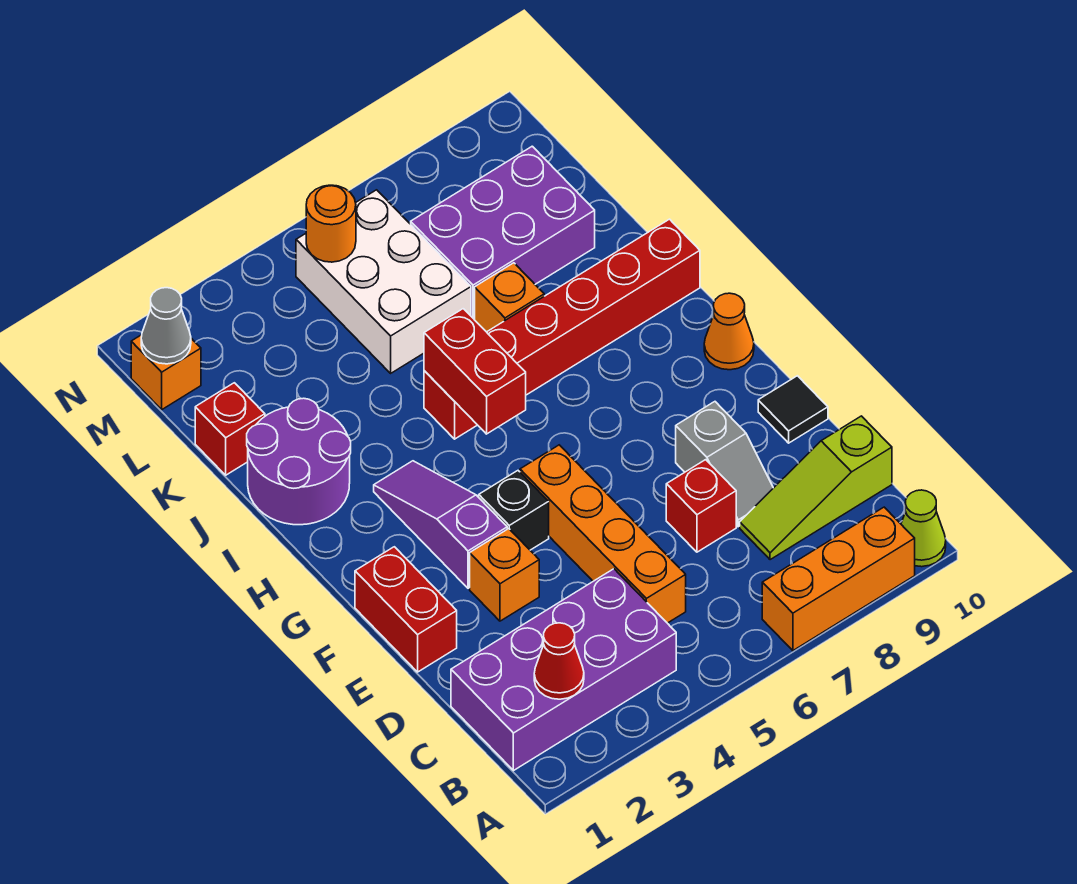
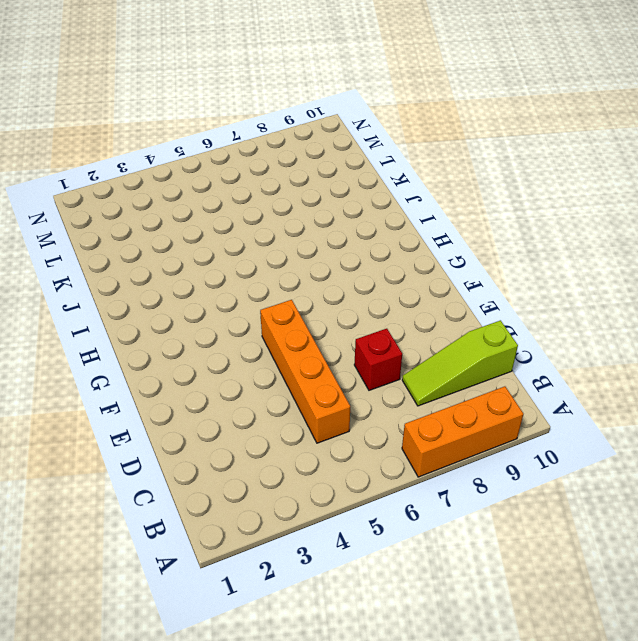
none -> lime cone A10 level 1
none -> purple brick B1:C4 level 1
none -> grey slope D8:E8 level 1 top E

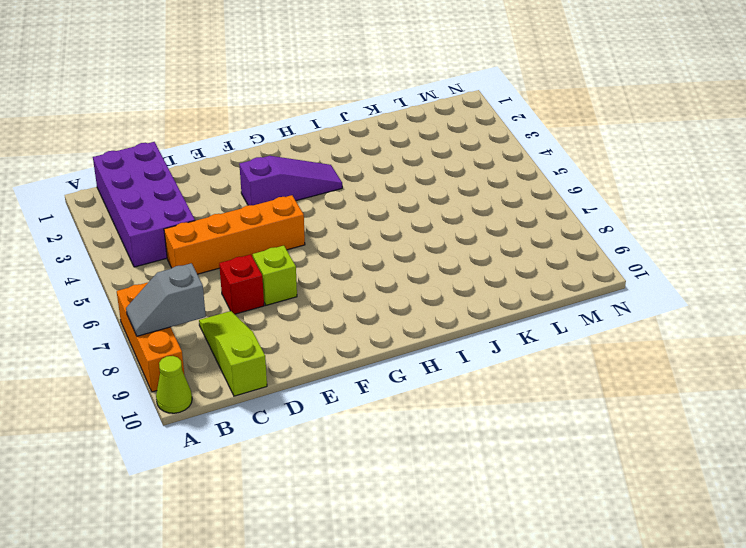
grey slope A8:B8 level 2 top B -> grey slope D8:E8 level 1 top E
lime brick E7 level 1 -> none
none -> red brick E1:F1 level 1
none -> orange brick E3 level 1
none -> black tile E10 level 1

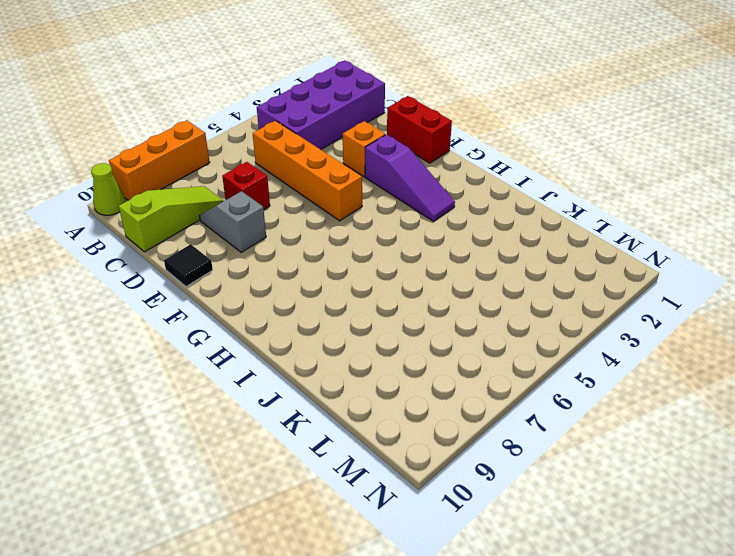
none -> black brick F4 level 1
none -> orange cone G10 level 1
none -> purple round brick I1:J2 level 1

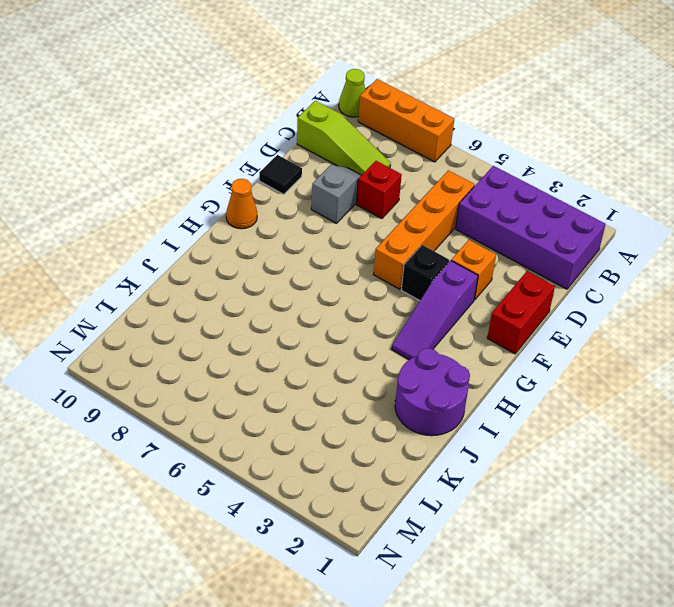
none -> red brick I5:I10 level 1
none -> orange brick J7 level 1
none -> red brick K1 level 1

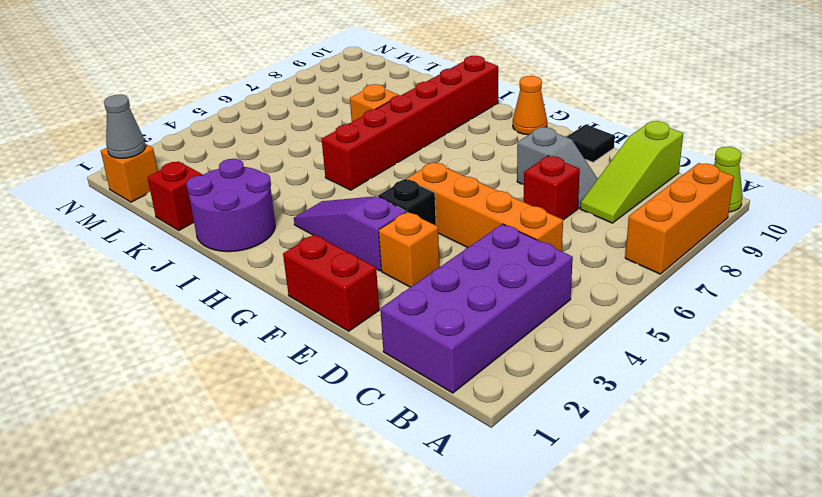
none -> white brick K5:M6 level 1
none -> purple brick K7:L9 level 1
none -> red cone B2 level 2

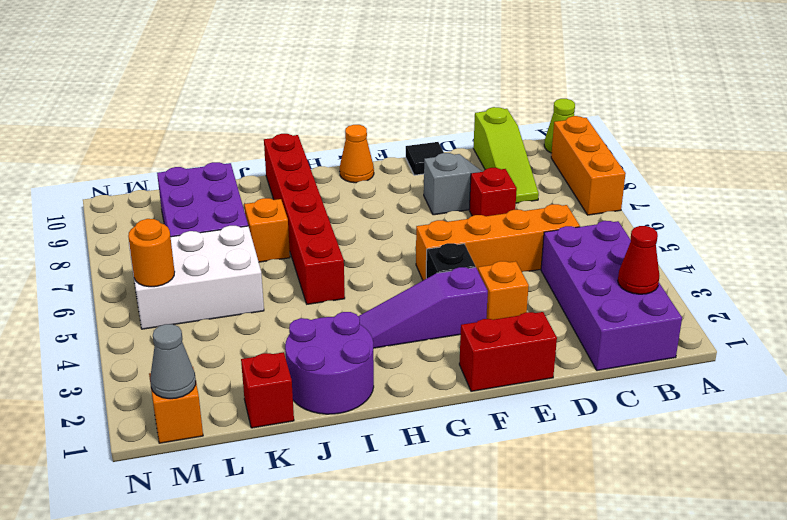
none -> red brick H5:I5 level 2

